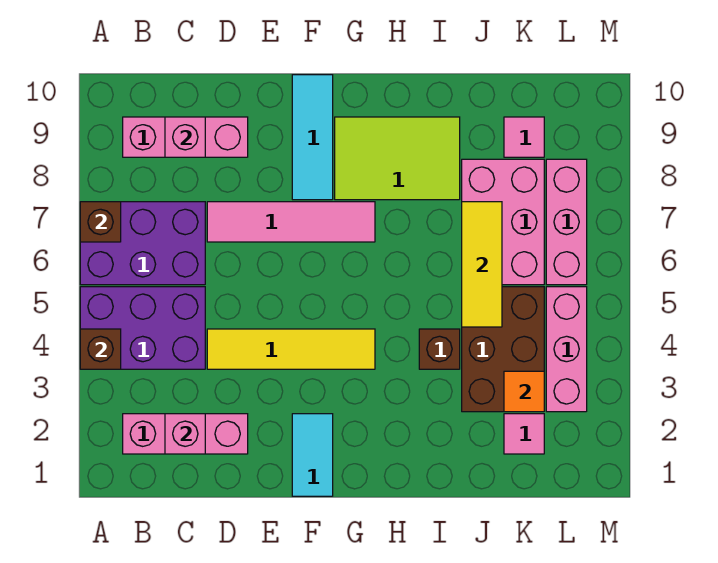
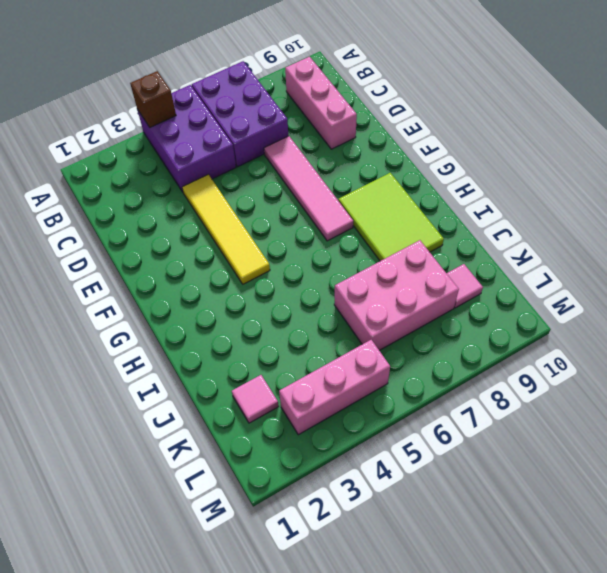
none -> pink brick B2:D2 level 1
none -> cyan tile F1:F2 level 1
none -> cyan tile F8:F10 level 1

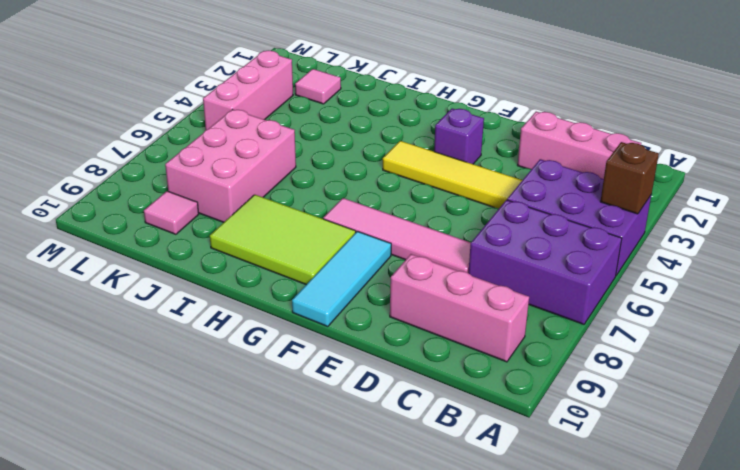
purple brick F3 level 1 -> none
none -> cyan tile F1:F2 level 1
none -> brown brick I4 level 1
none -> brown brick J3:K5 level 1

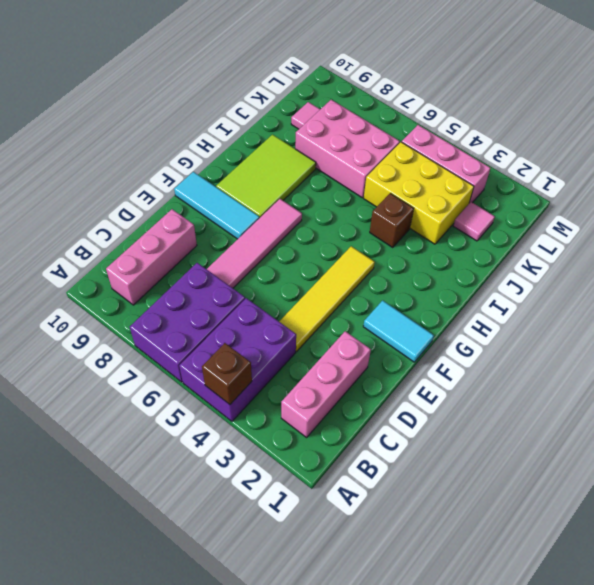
yellow brick J3:K5 level 1 -> brown brick J3:K5 level 1
none -> pink brick L6:L8 level 1
none -> brown brick A7 level 2
none -> pink brick C2 level 2

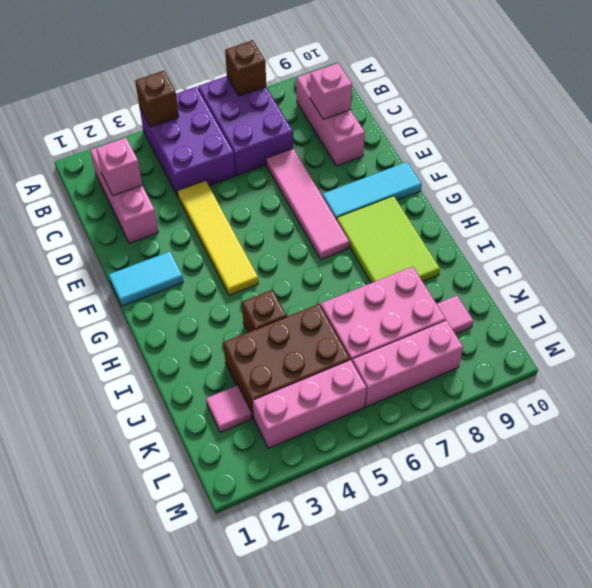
none -> yellow tile J5:J7 level 2
none -> orange tile K3 level 2

